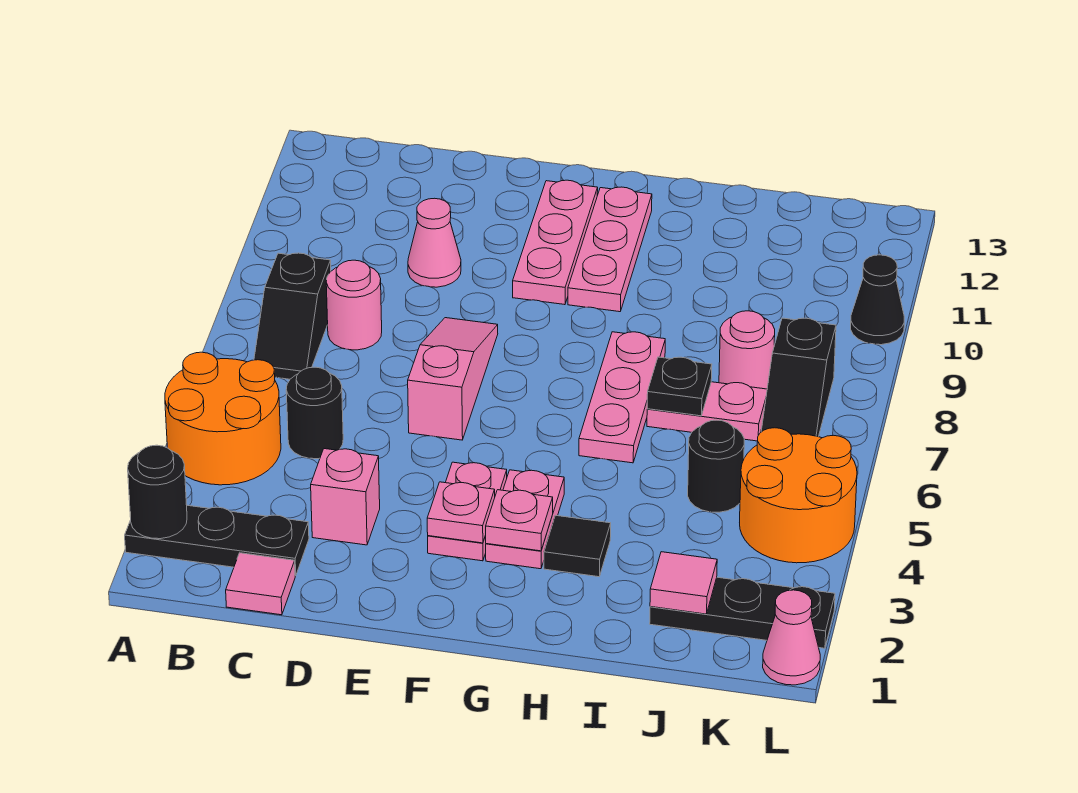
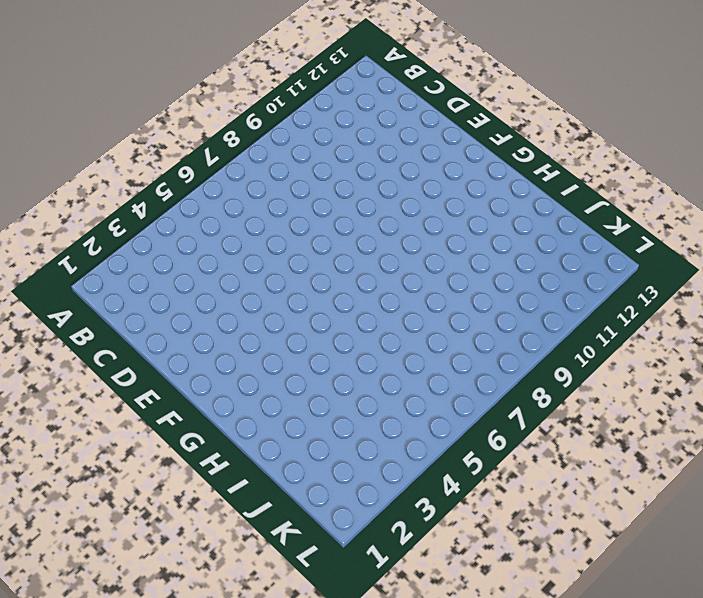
none -> black plate A2:C2 level 1
none -> orange round brick A4:B5 level 1
none -> black slope B7:B8 level 1 top 8

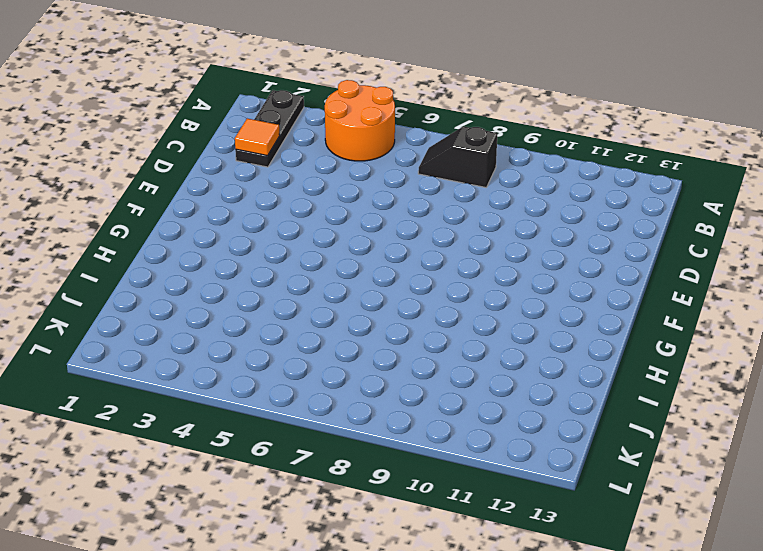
orange tile C2 level 2 -> none
none -> pink tile C1 level 1
none -> black round brick C5 level 1
none -> pink round brick C8 level 1

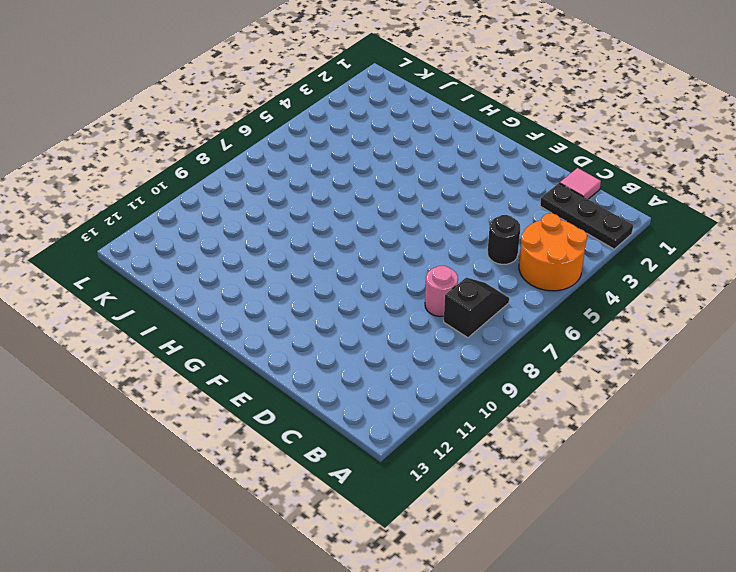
none -> pink brick D3 level 1
none -> pink cone D10 level 1
none -> pink slope E6:E8 level 1 top 6

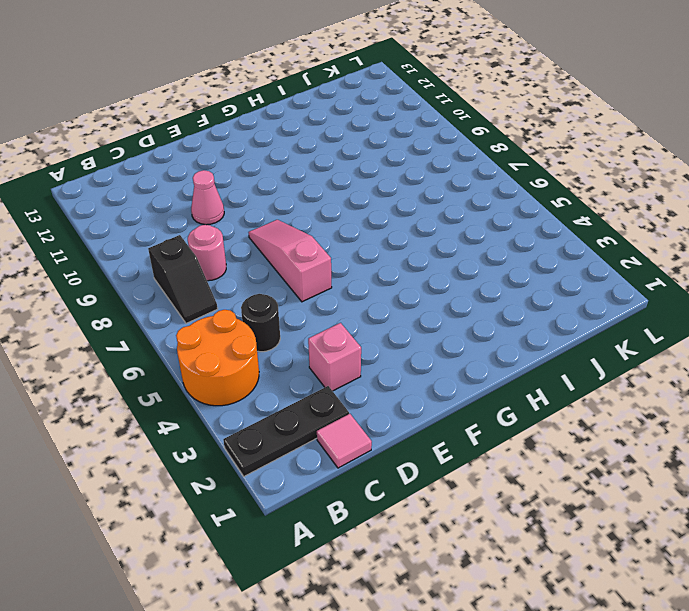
none -> pink plate F3:F4 level 1
none -> pink plate F10:F12 level 1
none -> pink plate G3:G4 level 1

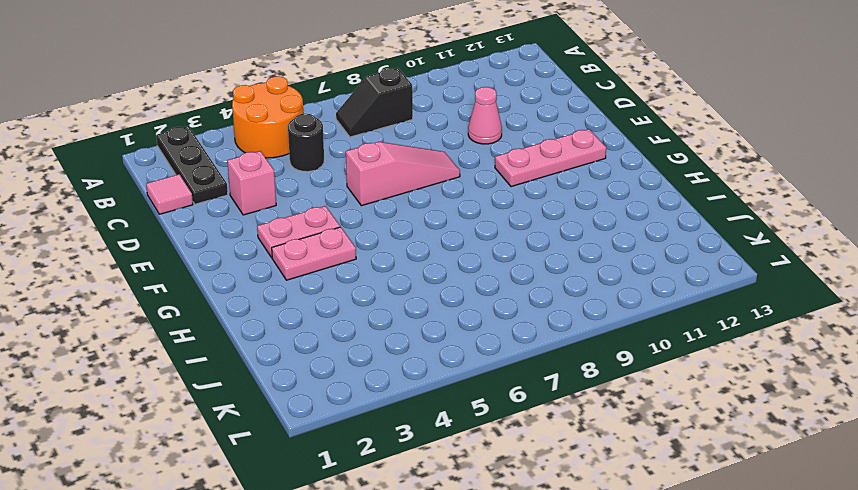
none -> pink round brick C8 level 1
none -> pink plate G10:G12 level 1
none -> black tile H3 level 1

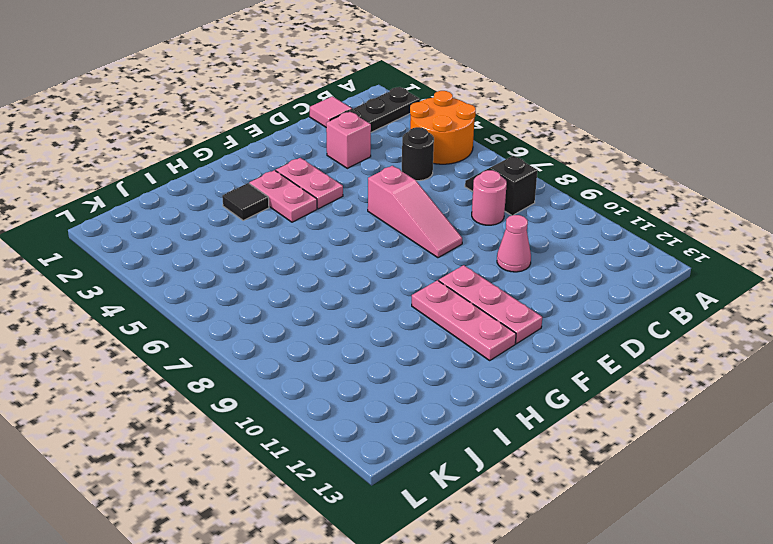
none -> pink plate H6:H8 level 1
none -> pink plate I7:J7 level 1
none -> black plate J2:L2 level 1

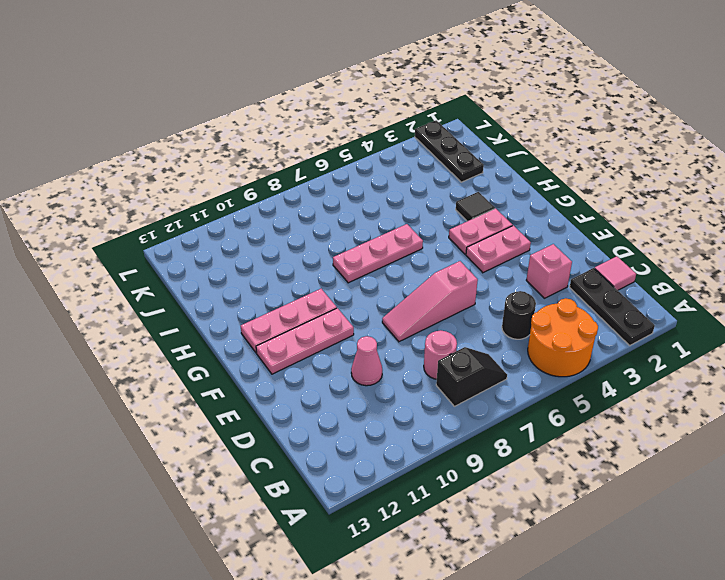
none -> pink plate I7:J7 level 1
none -> black round brick J5 level 1
none -> pink round brick J8 level 1

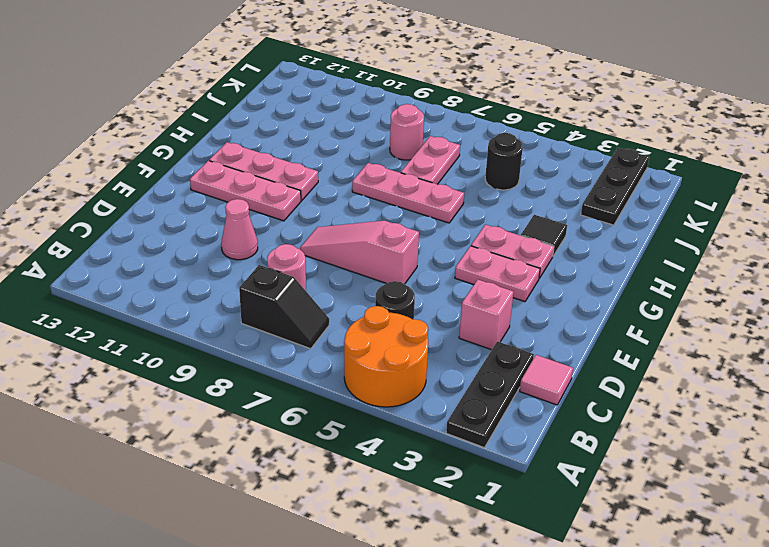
none -> orange round brick K4:L5 level 1
none -> black slope K7:K8 level 1 top 8
none -> pink cone L1 level 1

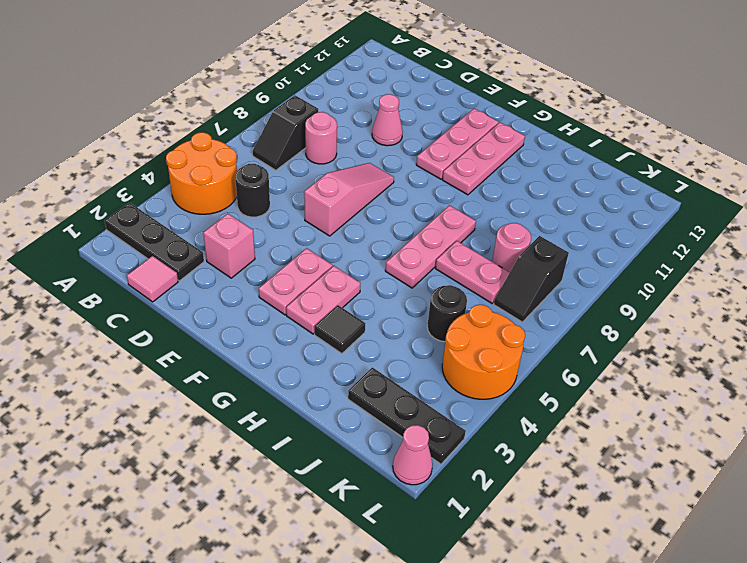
none -> black cone L10 level 1
none -> black round brick A2 level 2
none -> pink plate F3 level 2

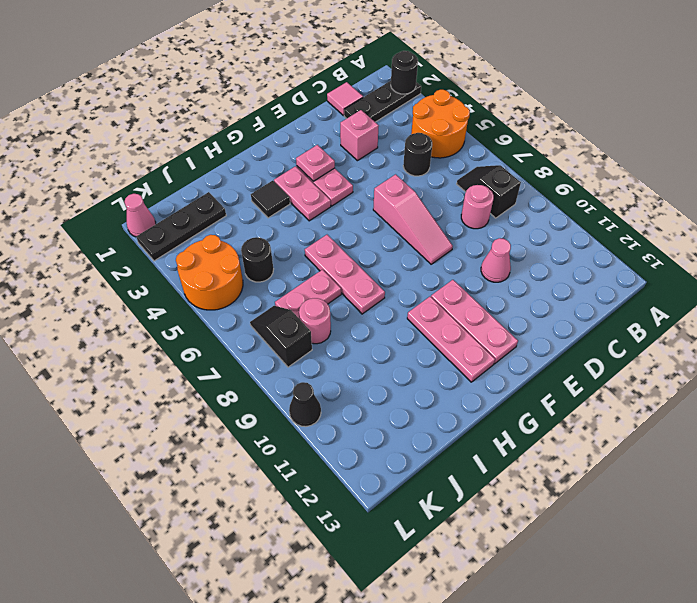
none -> pink plate G3 level 2
none -> black plate I7 level 2
none -> pink tile J2 level 2

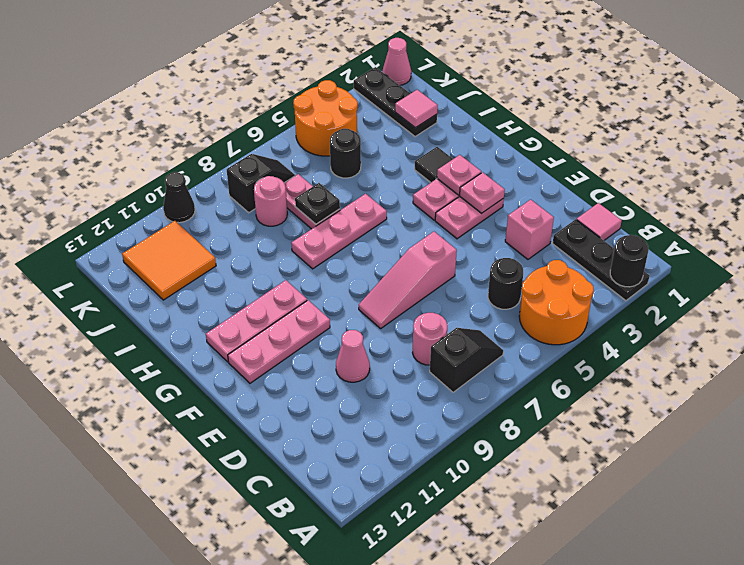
orange tile J11:K12 level 1 -> none

